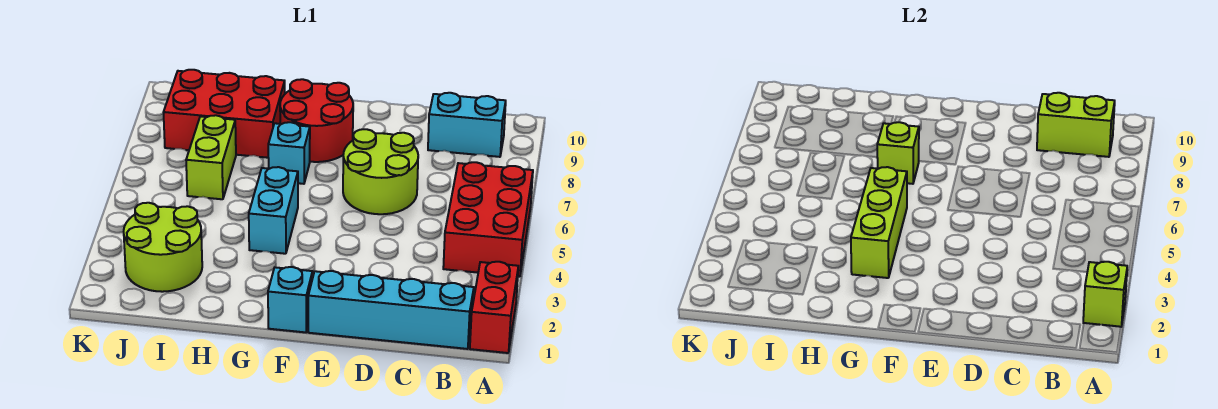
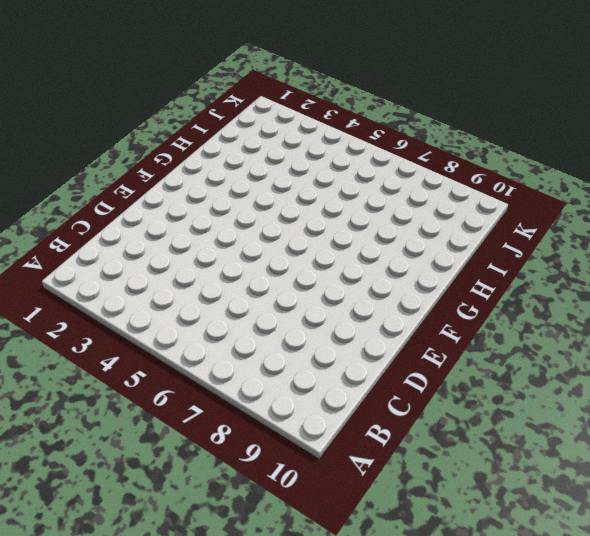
none -> red brick A1:A2 level 1
none -> red brick A4:B6 level 1
none -> cyan brick B1:E1 level 1

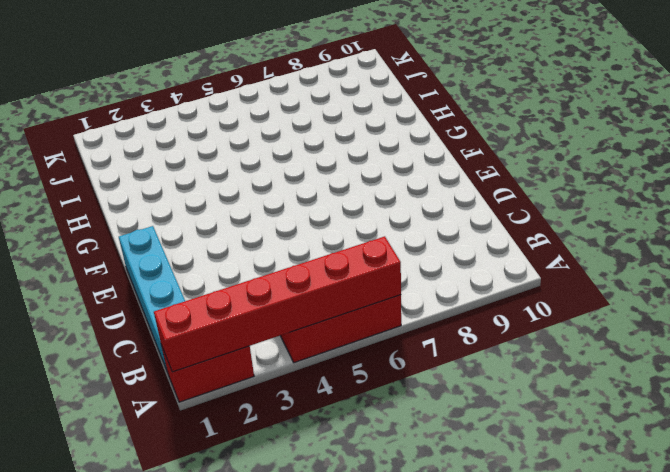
red brick A1:A6 level 2 -> lime brick A2 level 2
none -> cyan brick B9:C9 level 1
none -> lime round brick D6:E7 level 1
none -> cyan brick F1 level 1

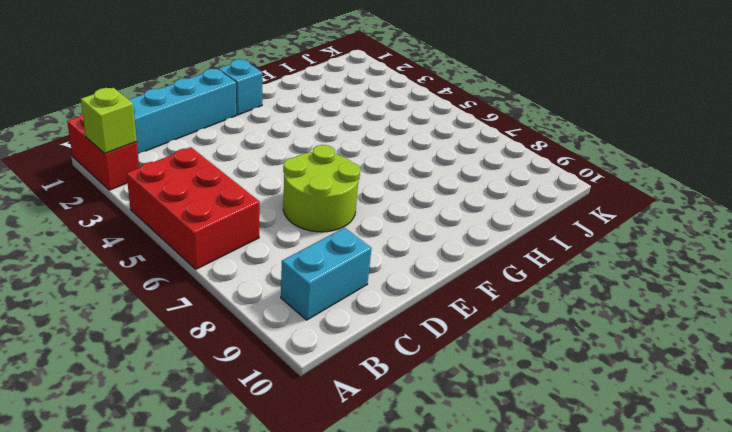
none -> red round brick F8:G9 level 1
none -> cyan brick G4:G5 level 1
none -> cyan brick G7 level 1

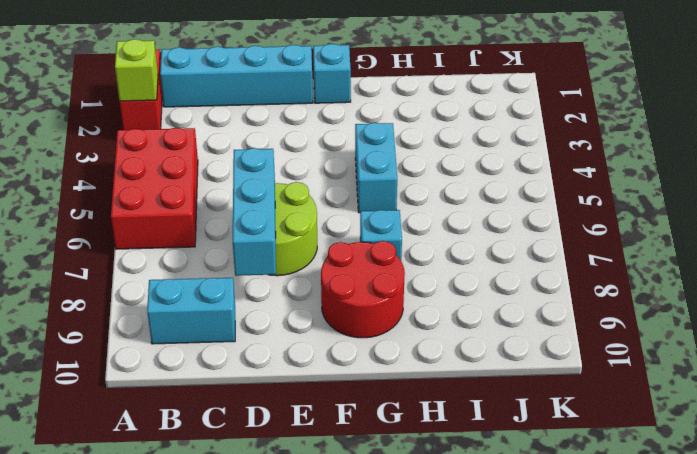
cyan brick D6:D8 level 2 -> none
none -> red brick H8:J9 level 1
none -> lime round brick I2:J3 level 1
none -> lime brick I6:I7 level 1

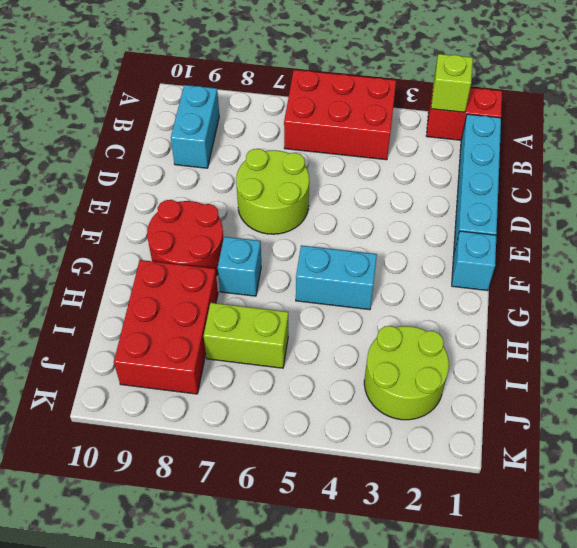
none -> lime brick B9:C9 level 2
none -> lime brick G3:G5 level 2
none -> lime brick G7 level 2

